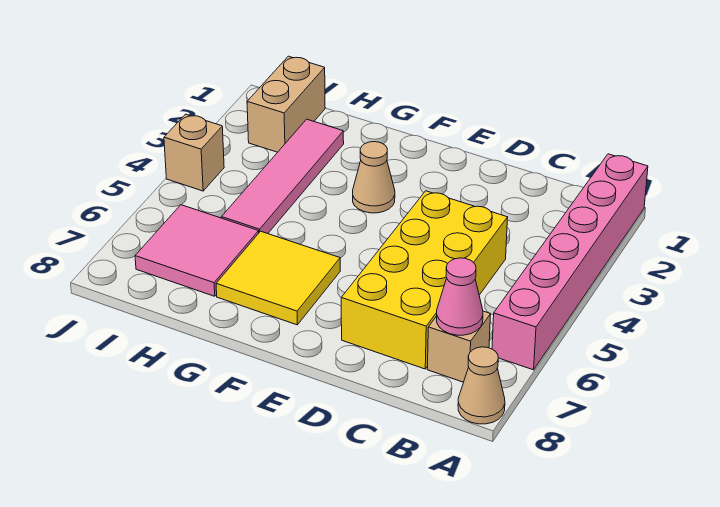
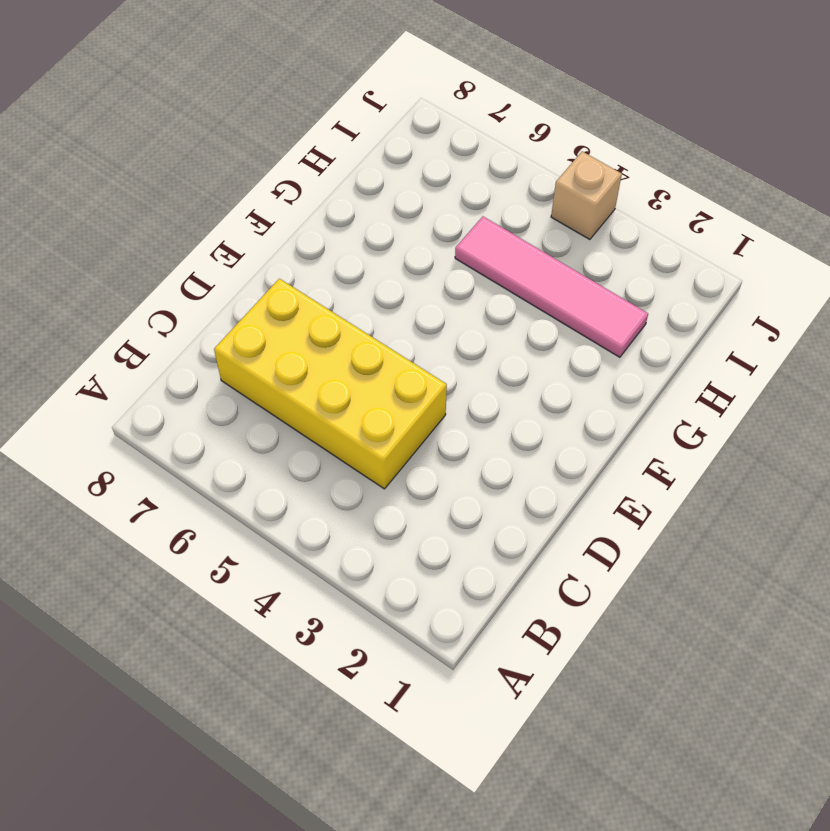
none -> pink brick A1:A6 level 1
none -> tan cone A8 level 1

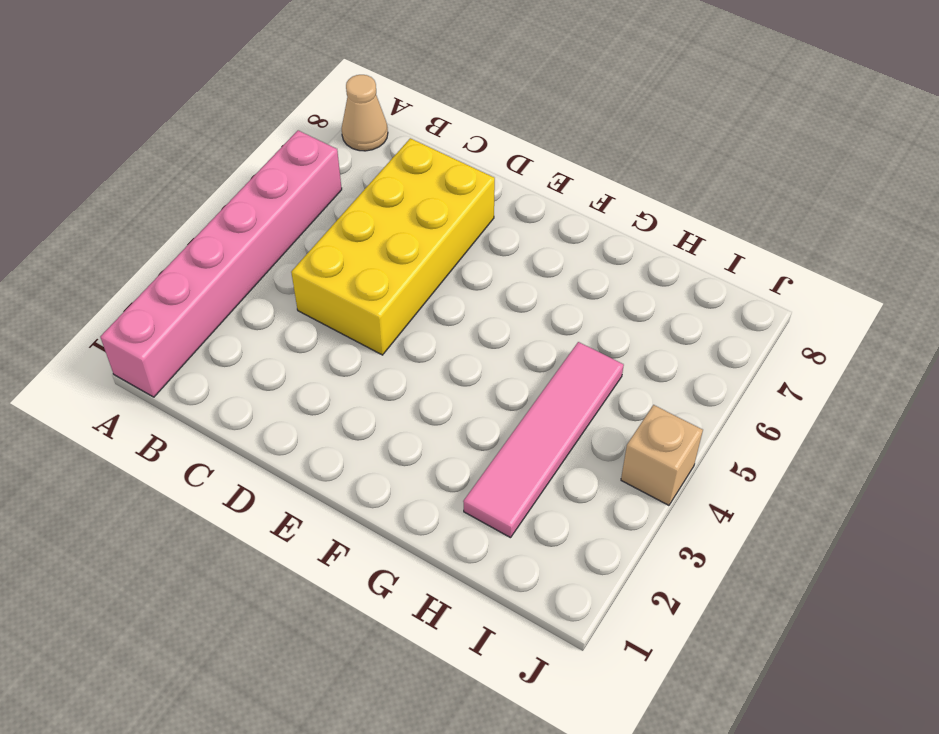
none -> tan brick B7 level 1
none -> tan cone F3 level 1

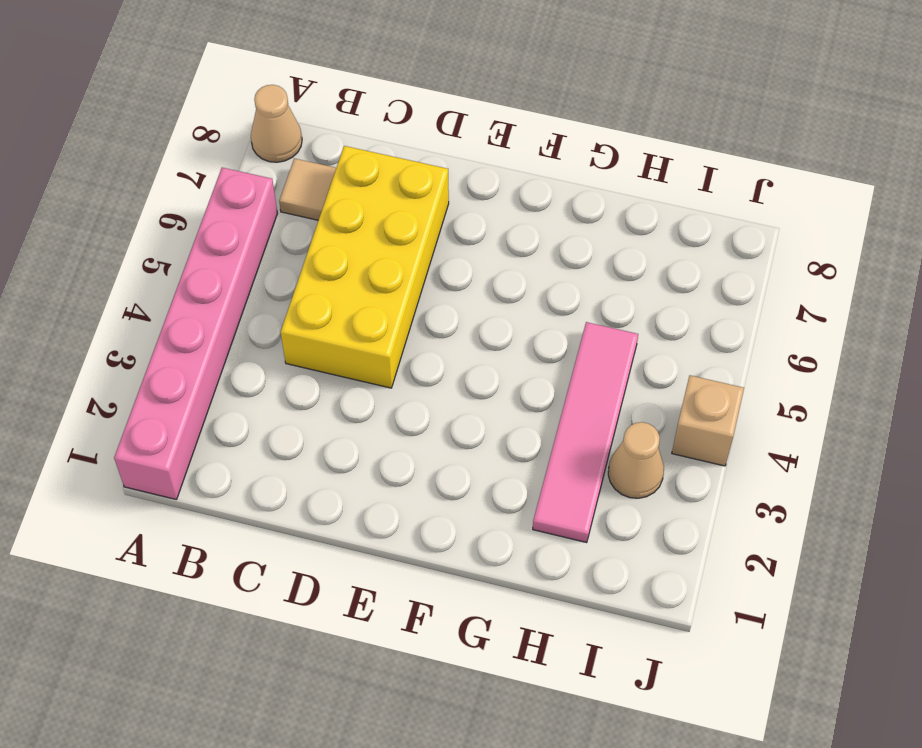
tan tile B7 level 1 -> tan brick B7 level 1
tan cone I3 level 1 -> tan cone F3 level 1
none -> yellow tile F6:G7 level 1
none -> pink tile H6:I7 level 1

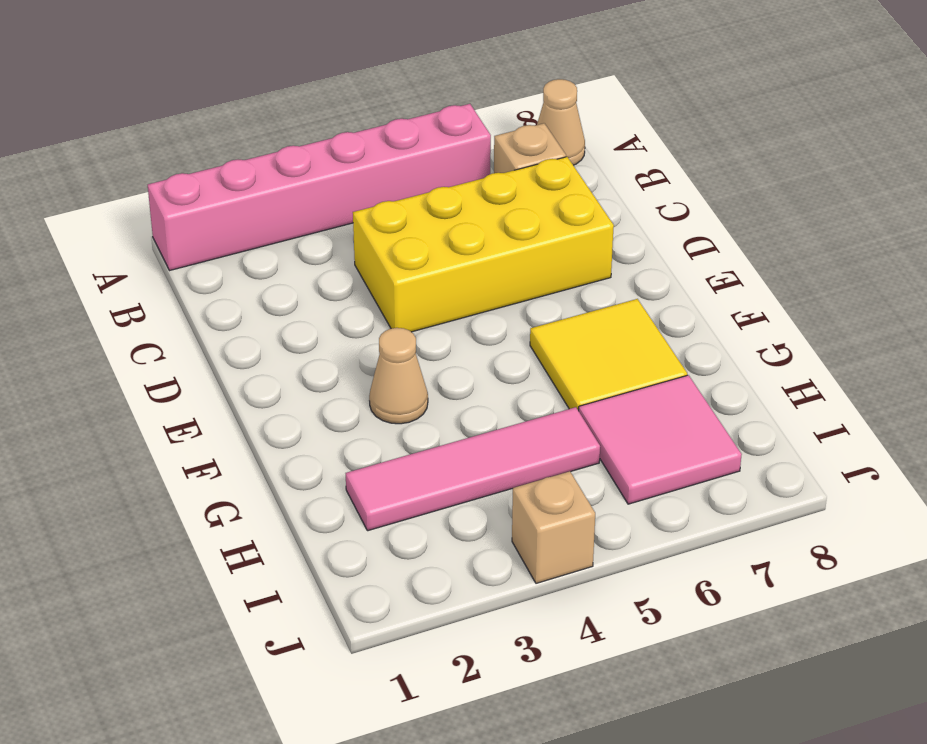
none -> tan brick I1:I2 level 1
none -> pink cone B7 level 2

